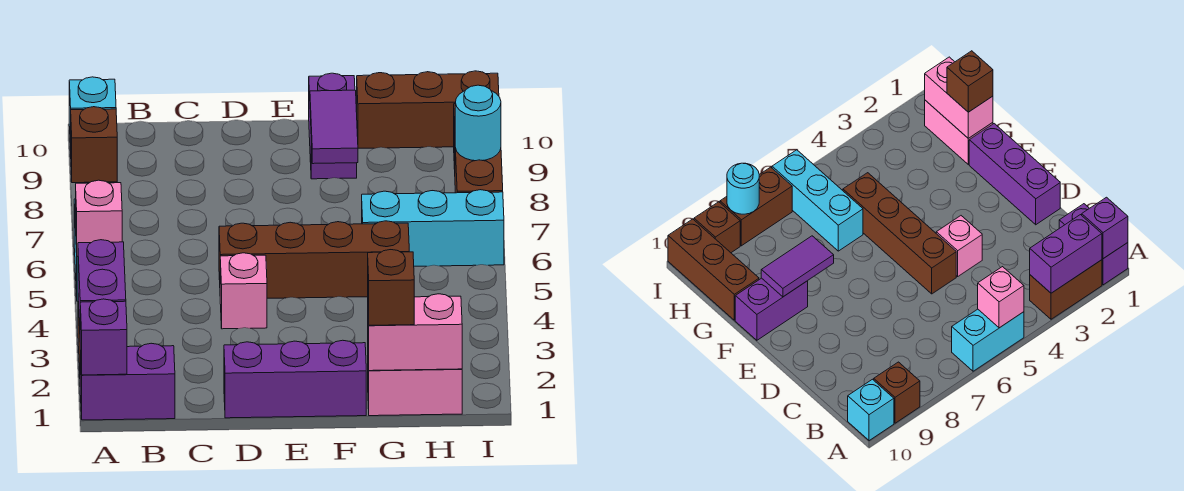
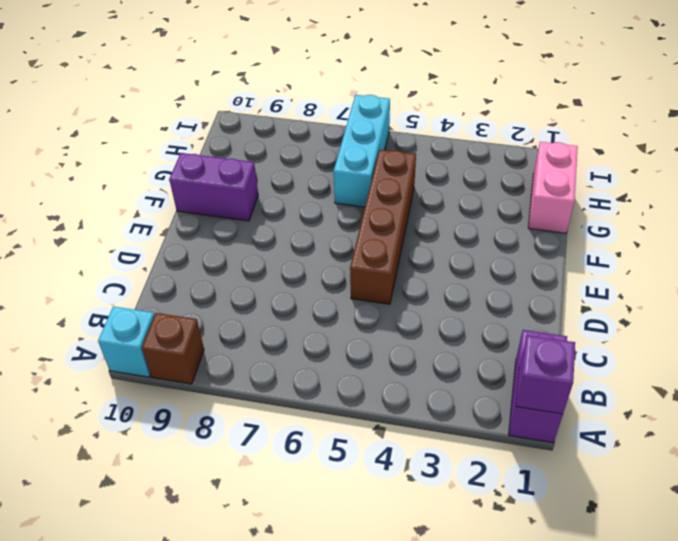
none -> brown brick A2:A3 level 1
none -> cyan brick A5:A6 level 1
none -> purple brick D1:F1 level 1

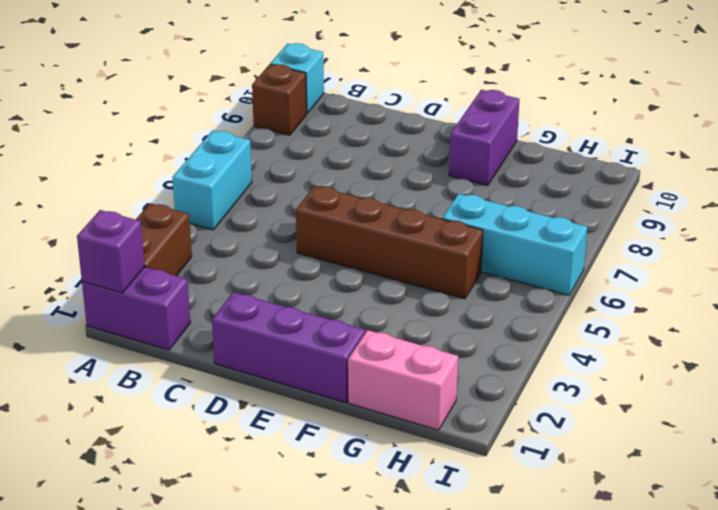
none -> pink brick D4 level 1
none -> brown brick G10:I10 level 1
none -> brown brick I7:I8 level 1

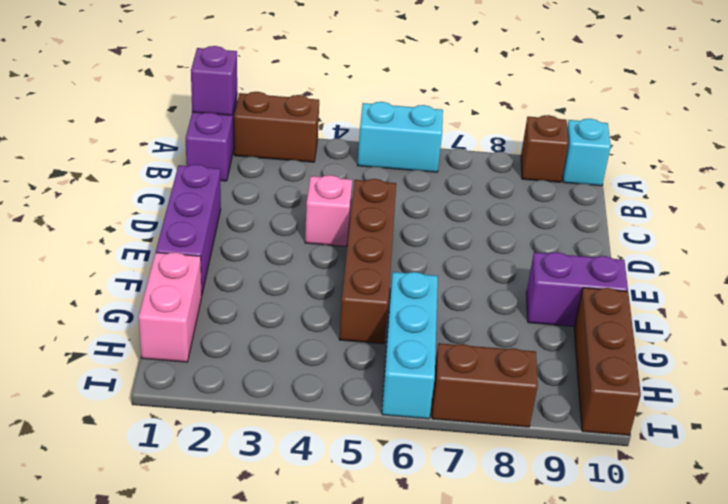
none -> brown brick I9 level 1
none -> purple brick A2:A3 level 2
none -> pink brick A5 level 2

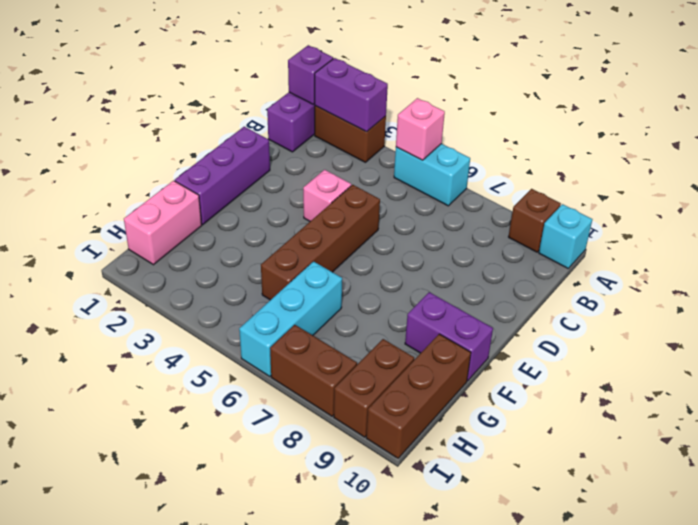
brown brick H9:I9 level 1 -> brown brick I9 level 1
none -> purple tile F8:F9 level 2
none -> pink brick G1:H1 level 2
none -> cyan round brick I8 level 2

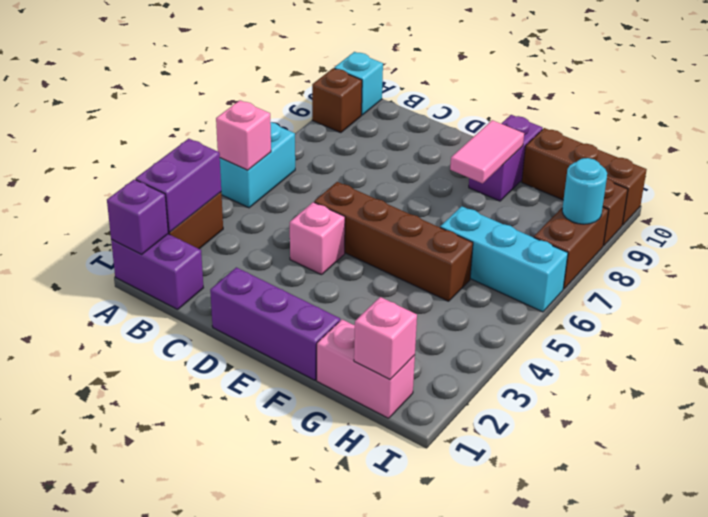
pink tile F8:F9 level 2 -> purple tile F8:F9 level 2
pink brick H1 level 2 -> pink brick G1:H1 level 2
none -> brown brick G1 level 3

